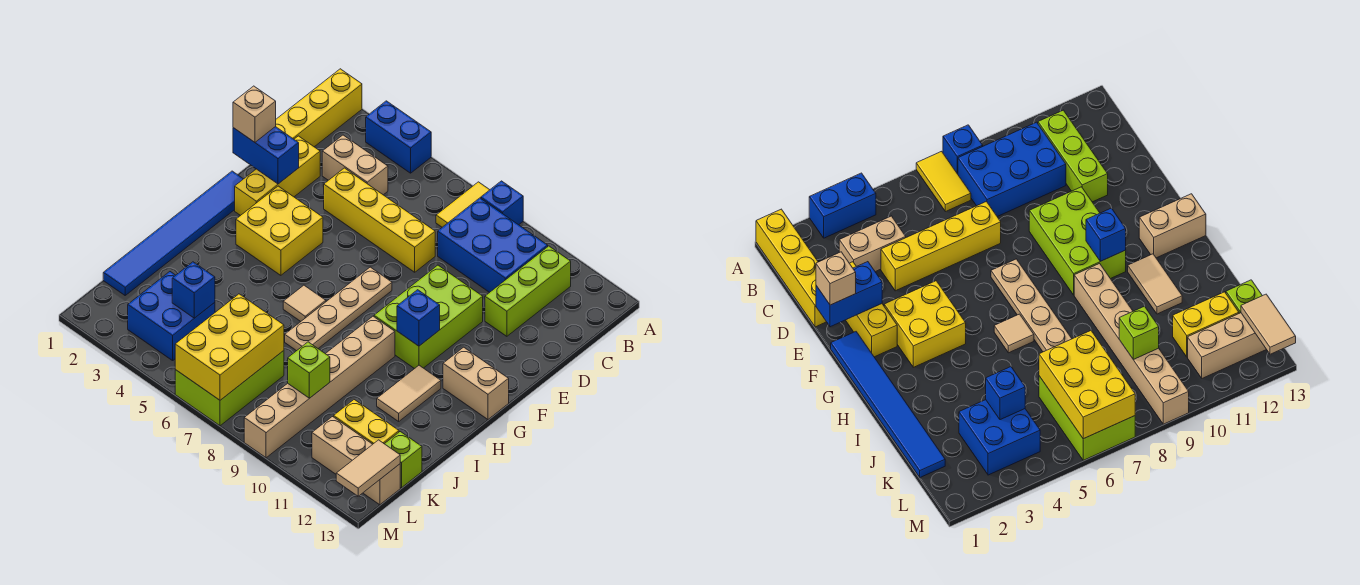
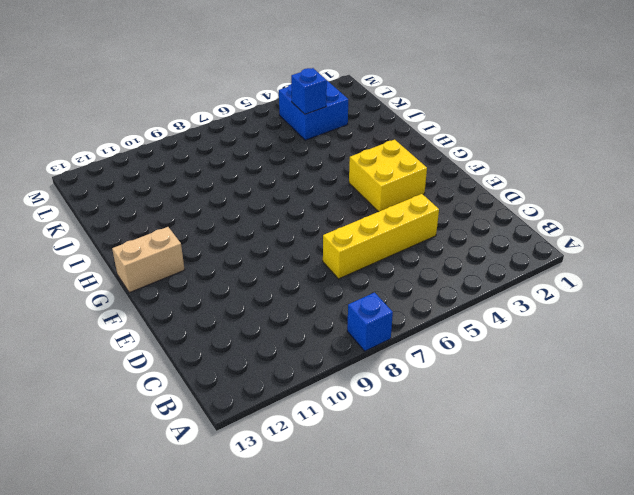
none -> yellow brick A1:D1 level 1
none -> blue brick A3:A4 level 1
none -> yellow tile A7:B7 level 1

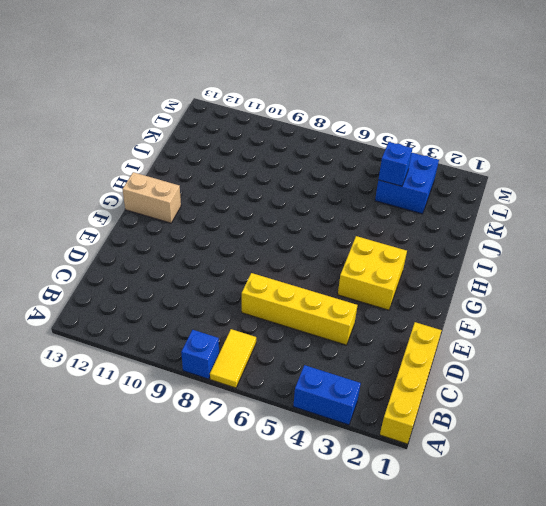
none -> blue brick B8:C10 level 1
none -> lime brick B11:D11 level 1
none -> tan brick C3:C4 level 1

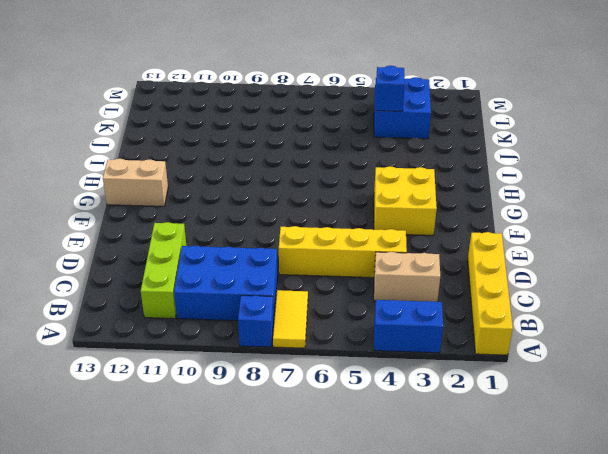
none -> yellow brick D2:F2 level 1
none -> lime brick E9:G10 level 1
none -> blue tile F1:K1 level 1

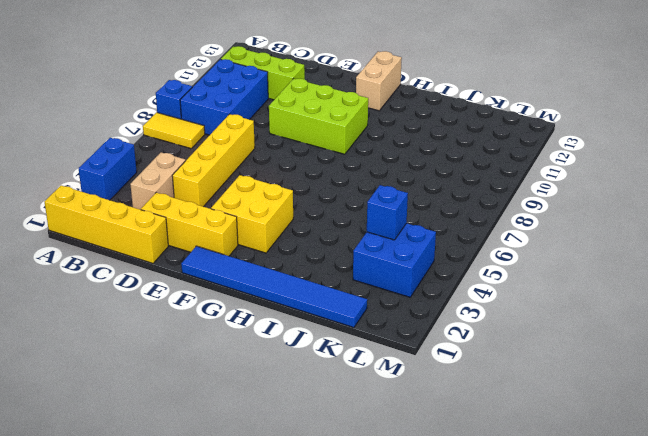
none -> tan plate F7:I7 level 1
none -> tan tile H6 level 1
none -> tan brick H9:M9 level 1

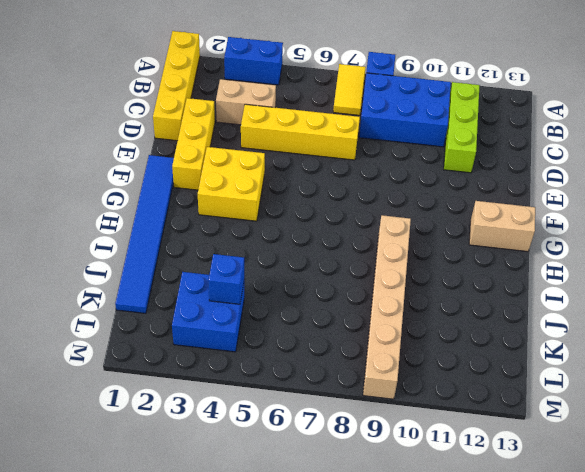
none -> lime brick E9:G10 level 1
none -> tan plate F7:I7 level 1
none -> tan tile H6 level 1

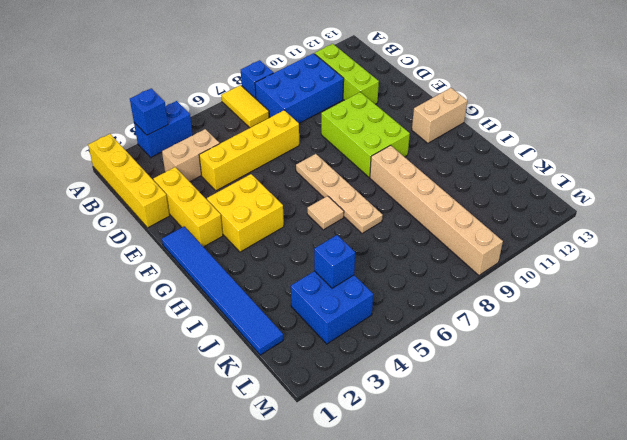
blue brick A3 level 2 -> blue brick G10 level 2
none -> tan tile H11:I11 level 1
none -> lime brick K6:M7 level 1
none -> yellow brick K11:K12 level 1

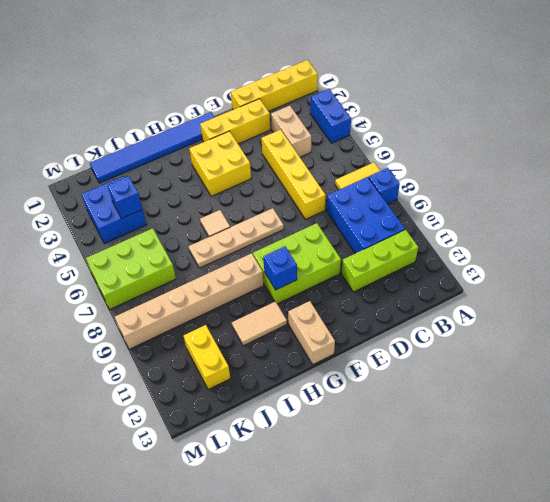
none -> lime brick K13 level 1
none -> tan brick L11:L13 level 1
none -> blue brick E1:E2 level 2

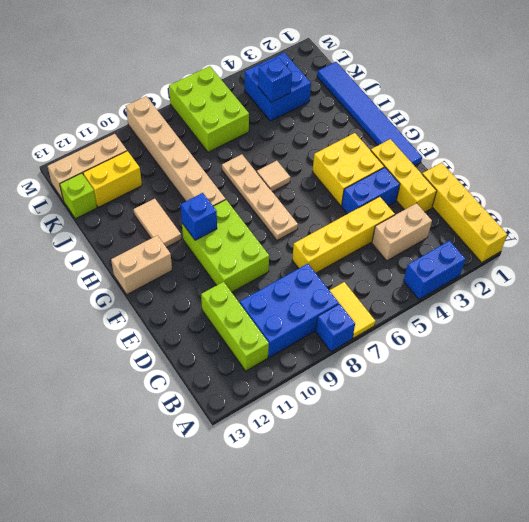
blue brick E3:E4 level 1 -> blue brick E1:E2 level 2
none -> yellow brick K6:M7 level 2
none -> lime brick K9 level 2
none -> tan tile L13:M13 level 2

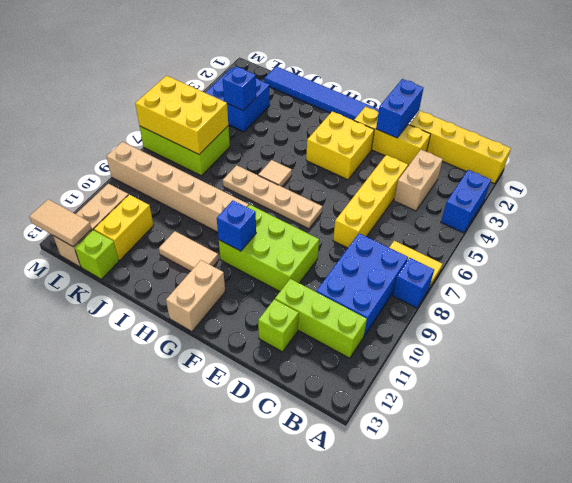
lime brick D12 level 1 -> lime brick K9 level 2
none -> tan brick E1 level 3

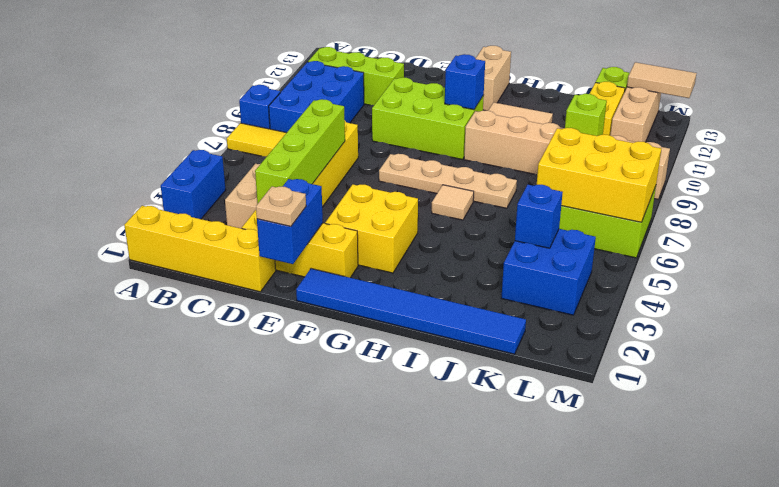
lime brick D3:D6 level 2 -> none
tan plate E1 level 3 -> tan brick E1 level 3

